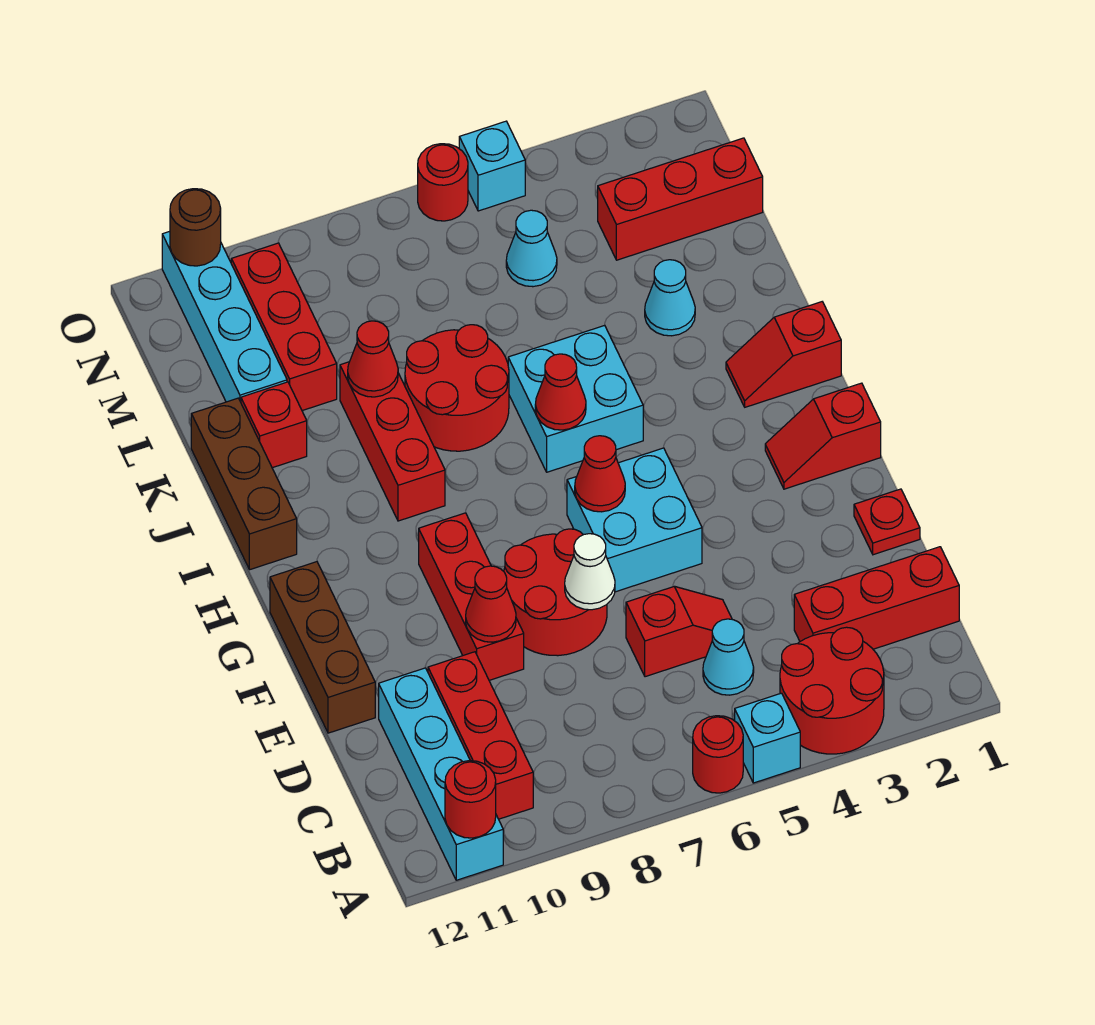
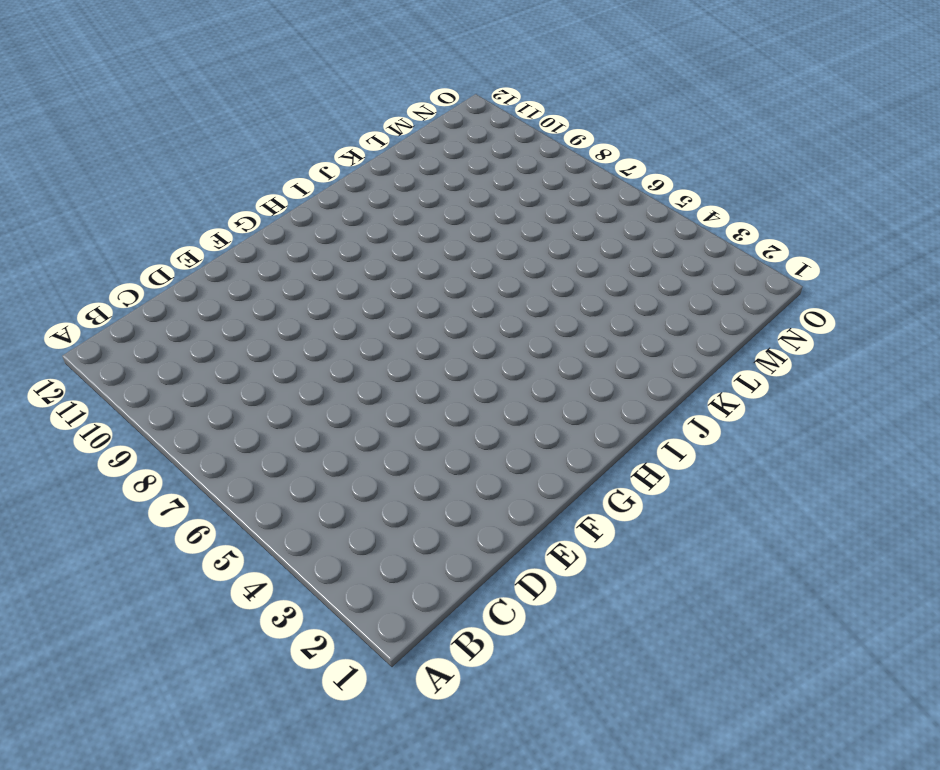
none -> red round brick A3:B4 level 1
none -> cyan brick A5 level 1
none -> red round brick A6 level 1
none -> cyan brick A11:D11 level 1

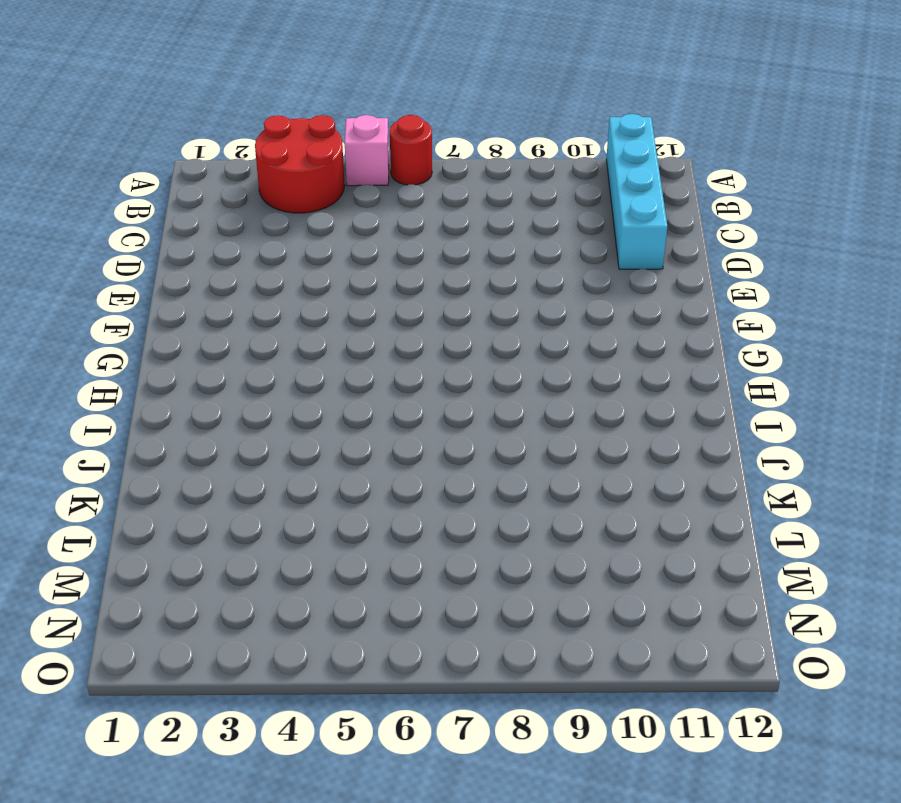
pink brick A5 level 1 -> cyan brick A5 level 1
none -> red brick B10:D10 level 1
none -> red brick C1:C3 level 1
none -> cyan cone C5 level 1
none -> red slope D5:D6 level 1 top 6

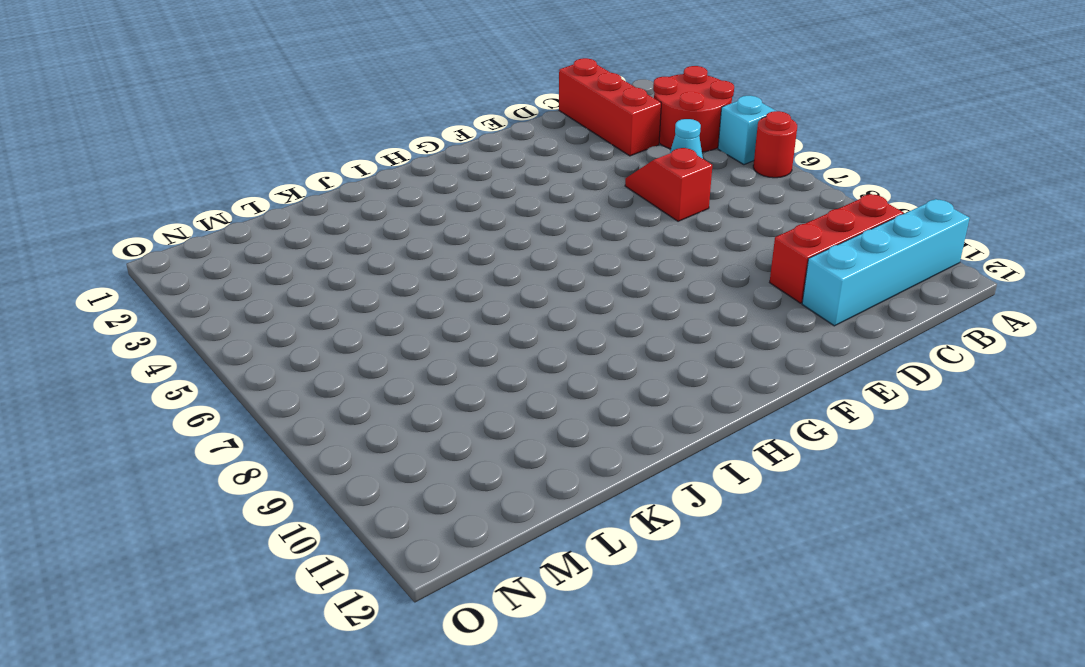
none -> red plate E1 level 1
none -> red round brick E7:F8 level 1
none -> red brick E9:G9 level 1
none -> brown brick E12:G12 level 1

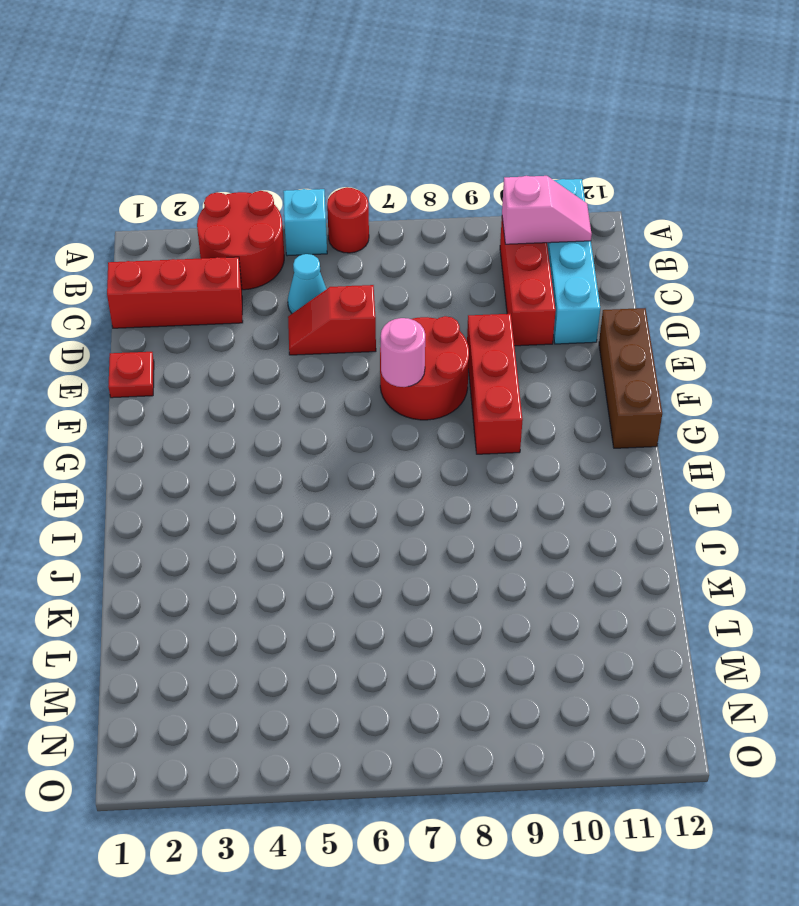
pink slope B10:B11 level 2 top 10 -> none
pink round brick F7 level 2 -> none
none -> cyan brick F5:G6 level 1
none -> red slope G1:G2 level 1 top 1
none -> red slope I1:I2 level 1 top 1
none -> cyan brick I5:J6 level 1

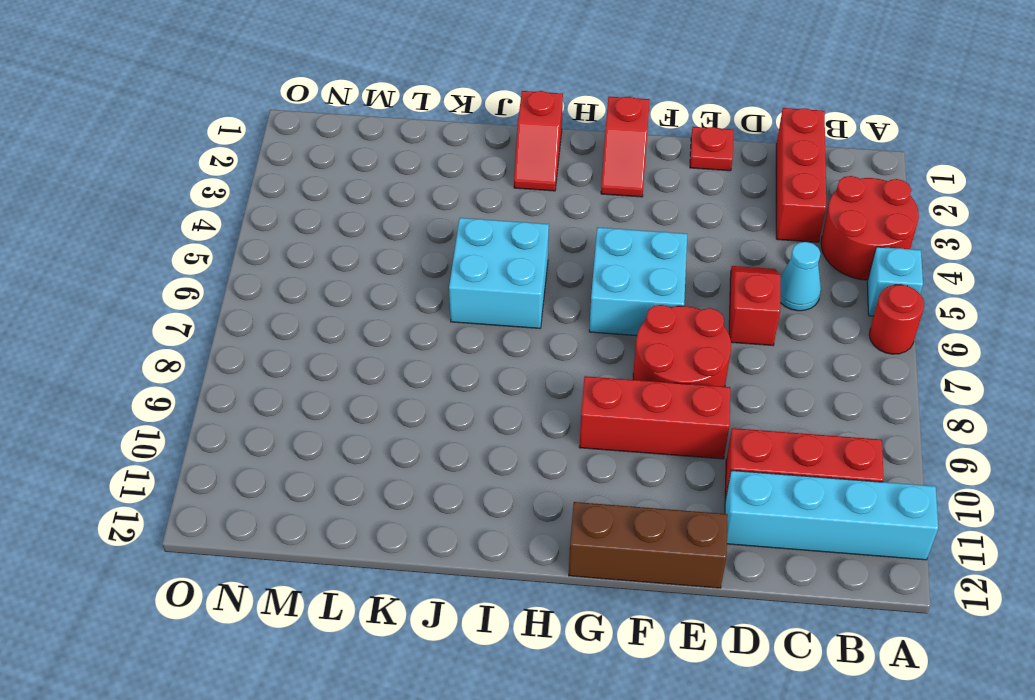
none -> red brick I9:K9 level 1
none -> brown brick I12:K12 level 1
none -> red round brick J7:K8 level 1
none -> cyan cone K3 level 1

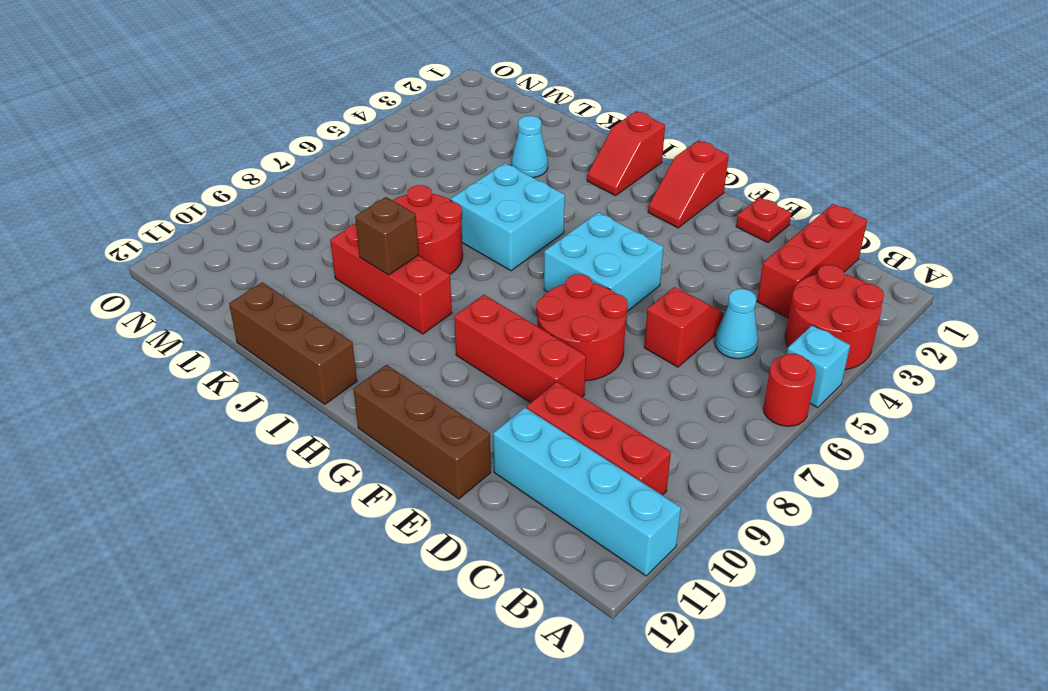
brown brick J9 level 2 -> none
none -> red brick K11 level 1
none -> red brick L10:N10 level 1
none -> cyan brick L11:O11 level 1
none -> red brick M1:M3 level 1

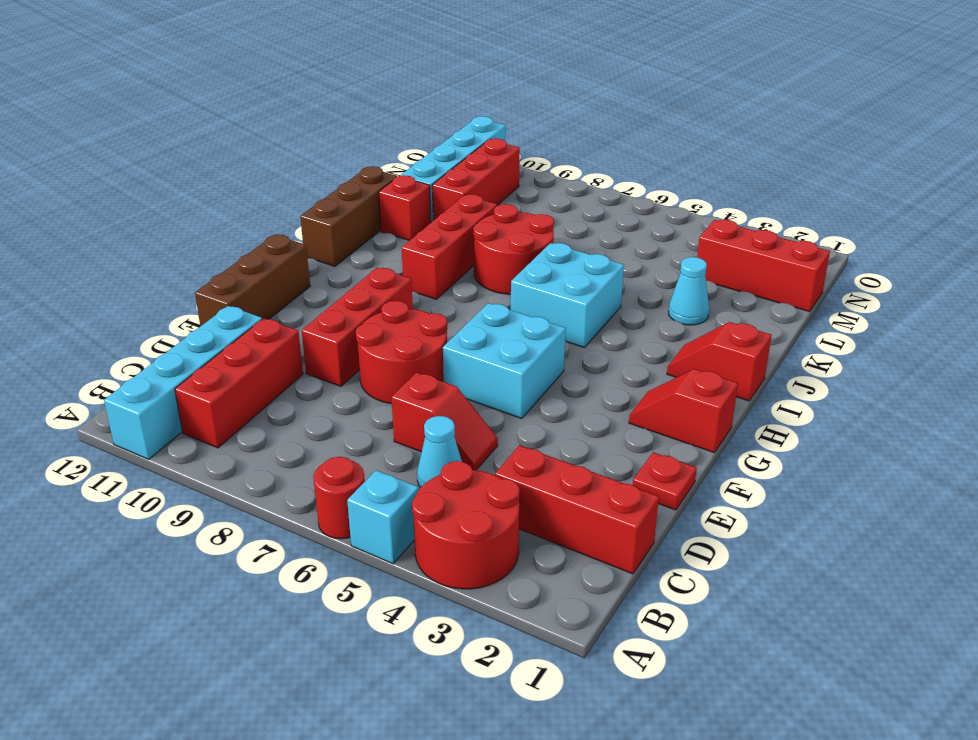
none -> cyan cone M5 level 1
none -> cyan brick O5 level 1
none -> red round brick O6 level 1
none -> red round brick A11 level 2

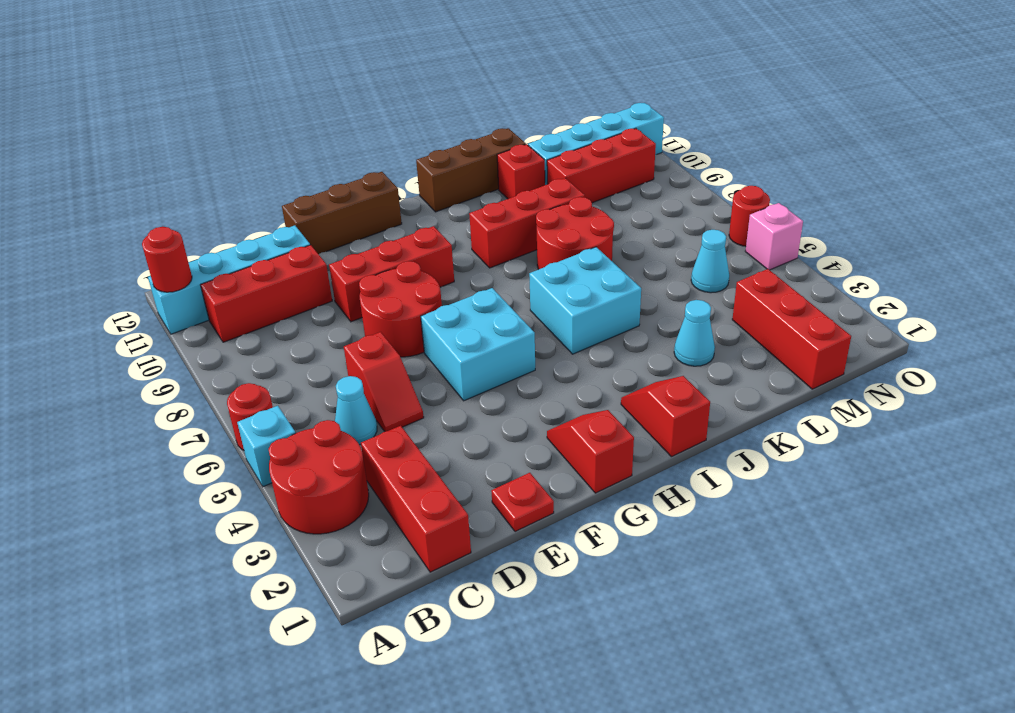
pink brick O5 level 1 -> cyan brick O5 level 1
none -> white cone E7 level 2
none -> red cone E9 level 2
none -> red cone G6 level 2
none -> red cone I6 level 2

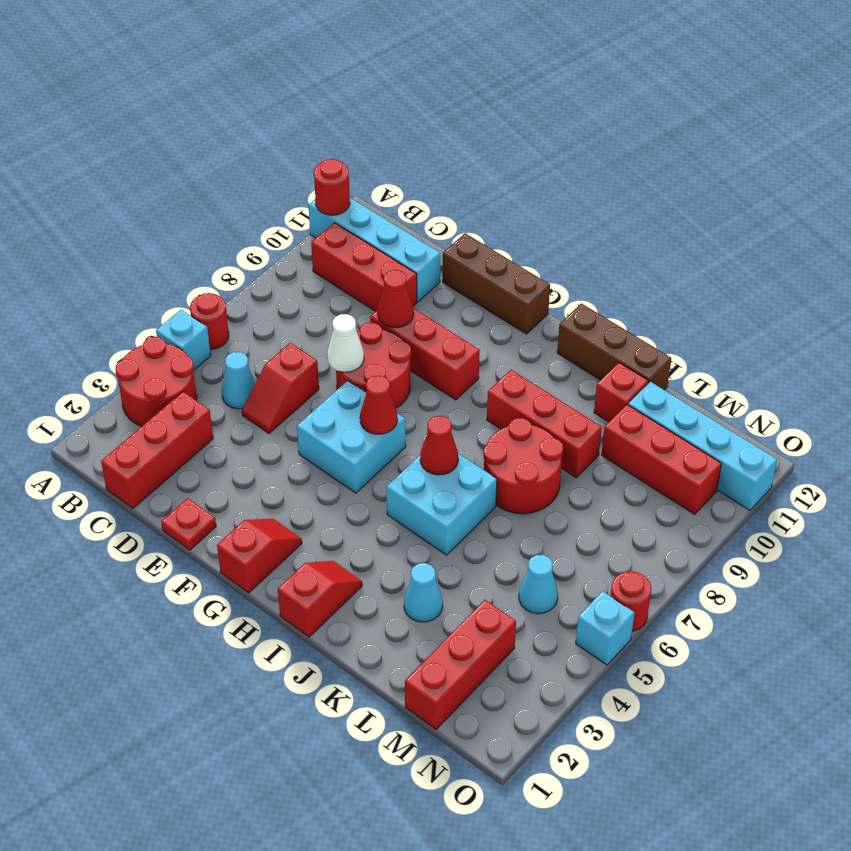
none -> red cone K9 level 2
none -> brown round brick O11 level 2

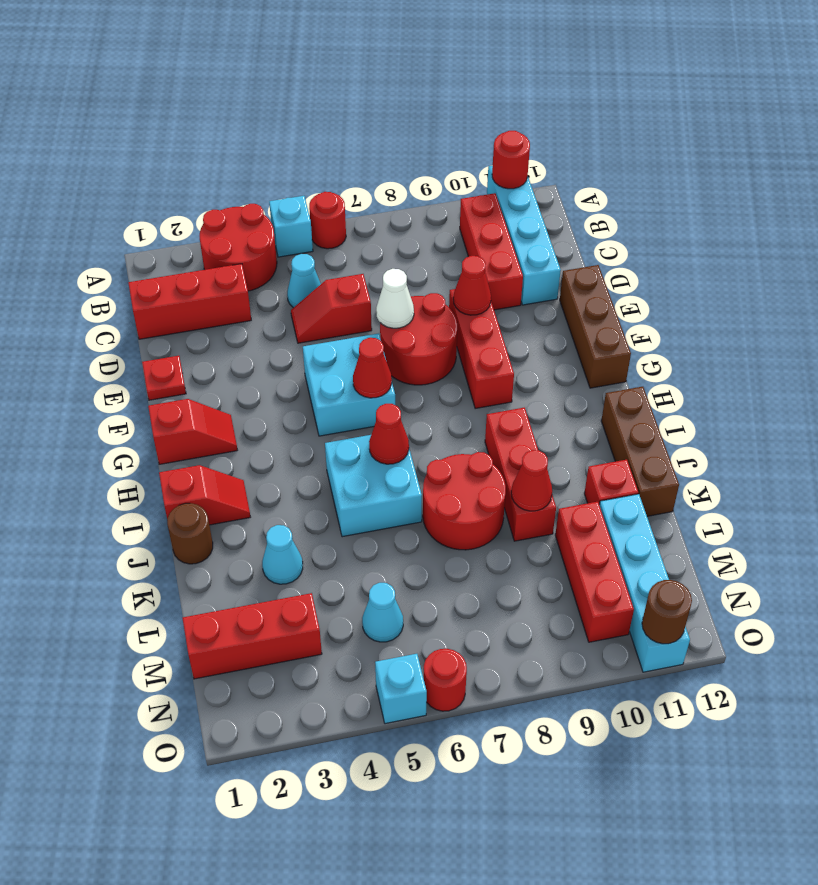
brown round brick J1 level 1 -> none

